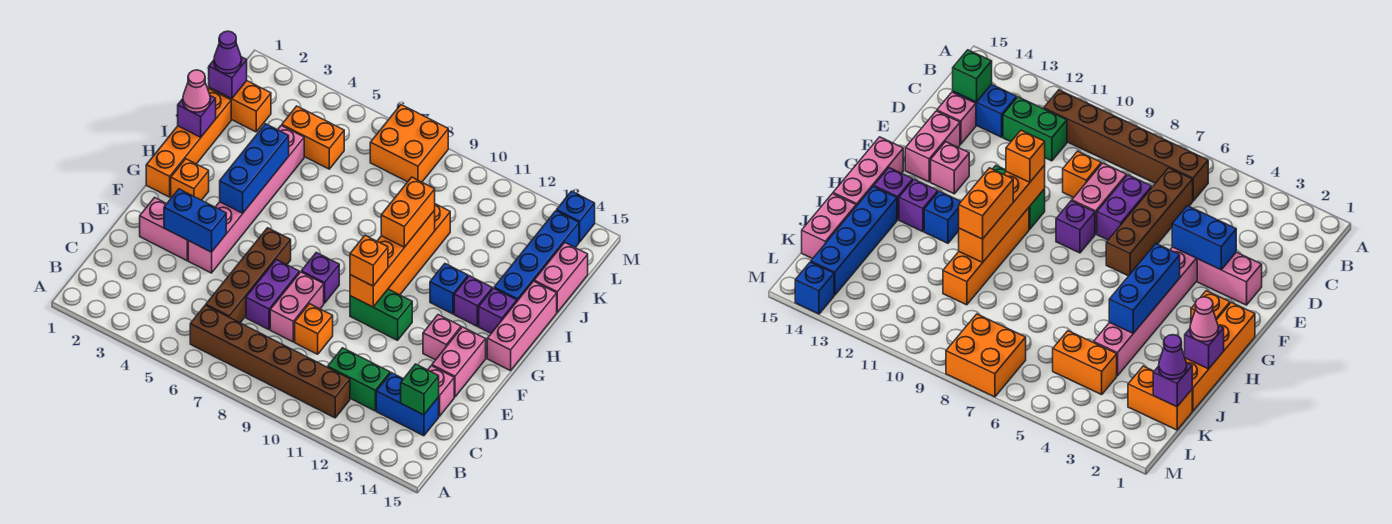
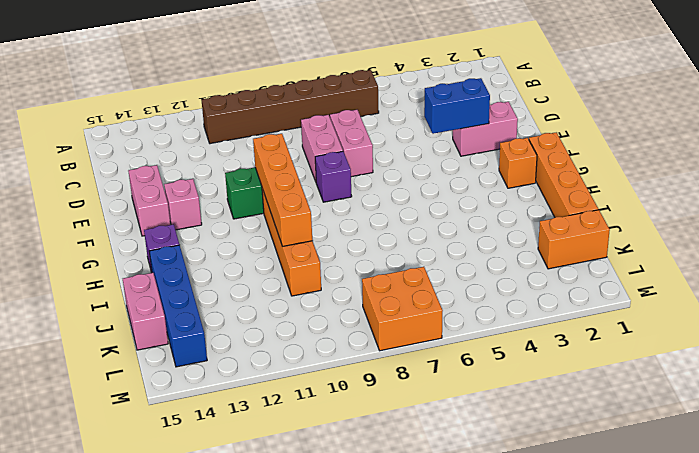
pink brick D7:E7 level 1 -> purple brick D7:E7 level 1
none -> brown brick C6:F6 level 1
none -> green brick C11:C12 level 1
none -> blue brick C13:C14 level 1
none -> orange brick D9 level 1

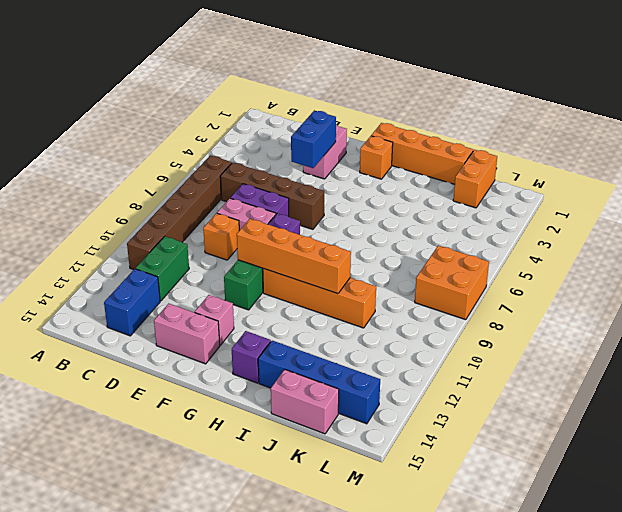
none -> pink brick D14 level 1
none -> pink brick E4:J4 level 1
none -> pink brick G15:I15 level 1
none -> blue brick H12 level 1

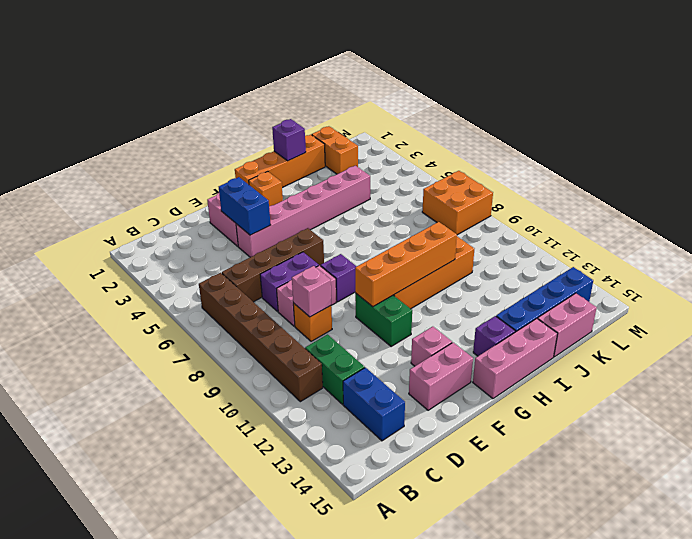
pink brick D9 level 2 -> pink brick D14 level 1
none -> blue brick H12 level 1
none -> purple brick H13 level 1
none -> orange brick K4:K5 level 1
none -> blue brick M14 level 1

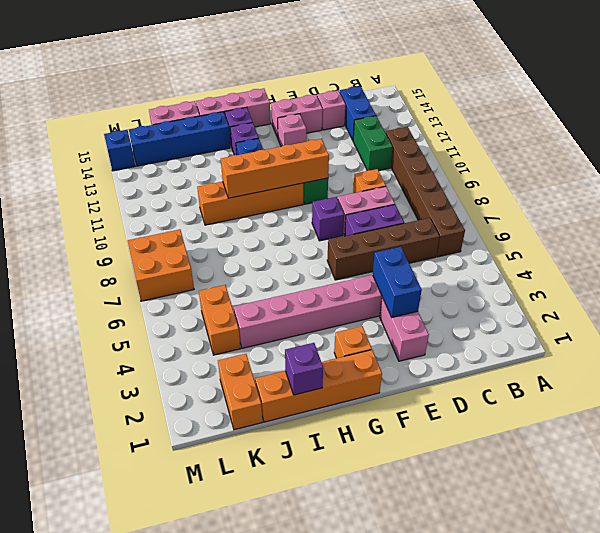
none -> green brick C14 level 2
none -> blue brick G4:I4 level 2
none -> purple brick K1 level 2
none -> orange brick F10 level 3

